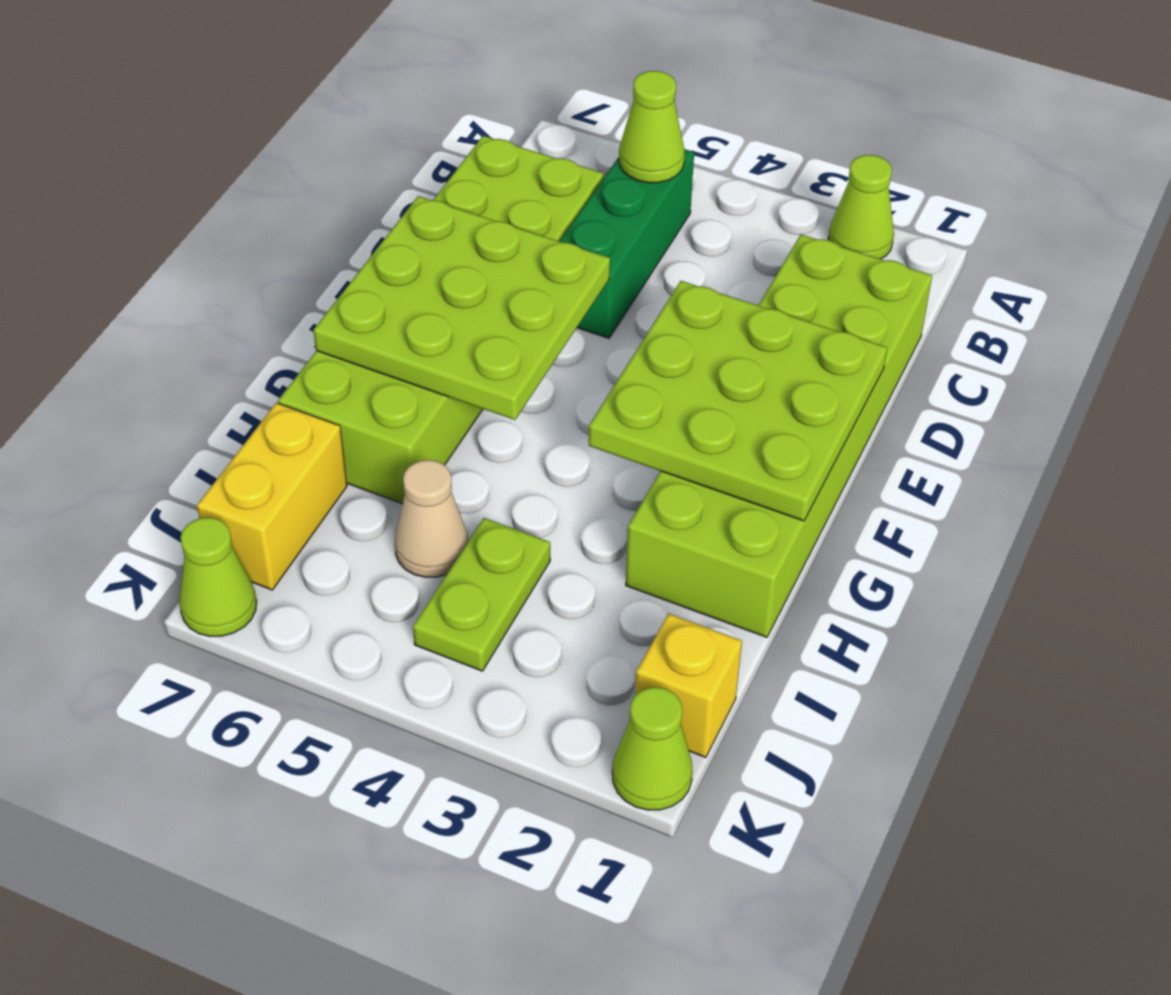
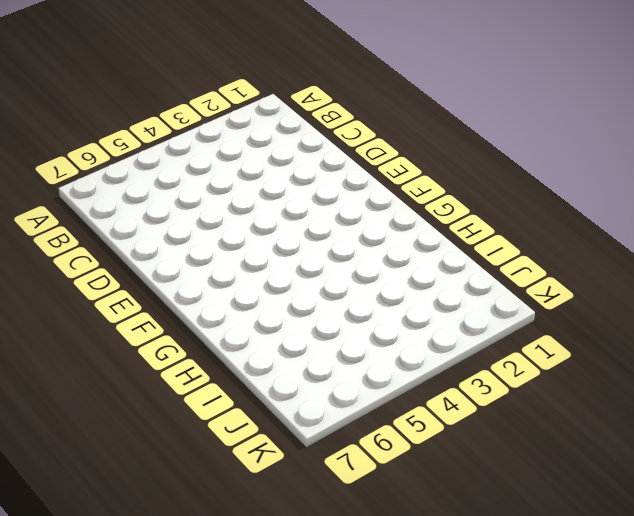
none -> lime cone A2 level 1
none -> green brick B5:D5 level 1
none -> lime brick C1:H2 level 1

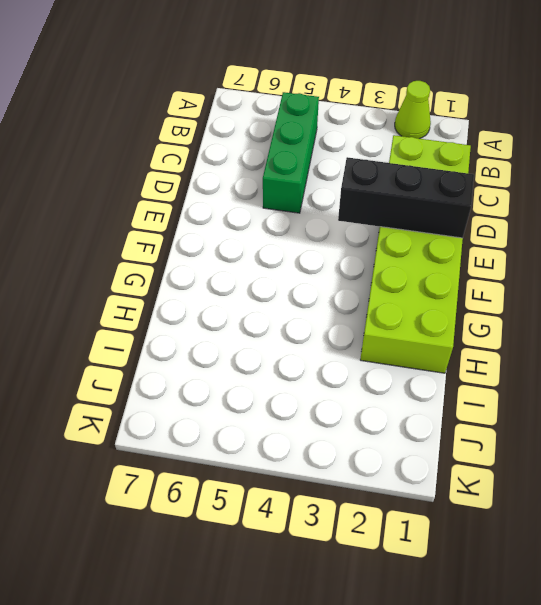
black brick E1:E3 level 2 -> lime plate E1:G3 level 2
none -> lime brick C6:H7 level 1
none -> lime plate I4:J4 level 1
none -> tan cone I5 level 1

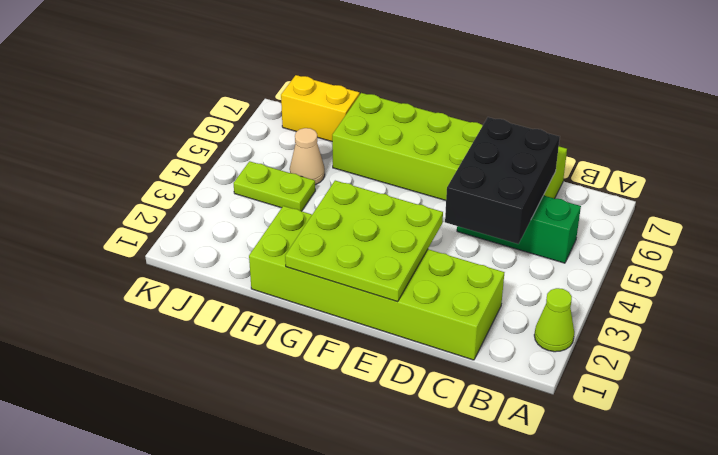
black brick C4:D6 level 2 -> none
none -> yellow brick J1 level 1
none -> lime cone K1 level 1
none -> lime cone K7 level 1

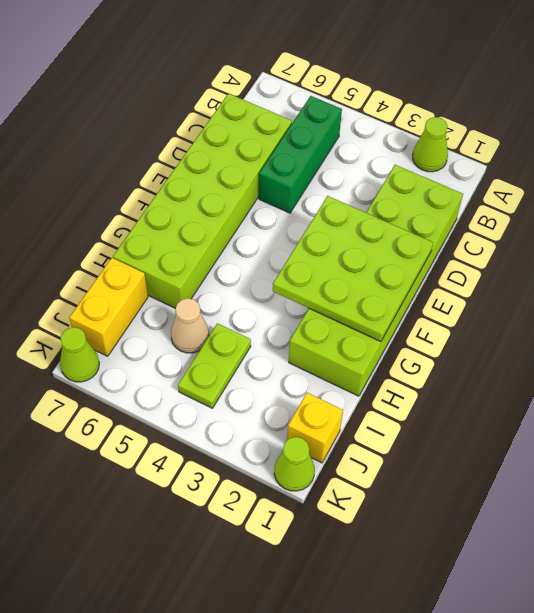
none -> lime cone B5 level 2
none -> lime plate E5:G7 level 2

